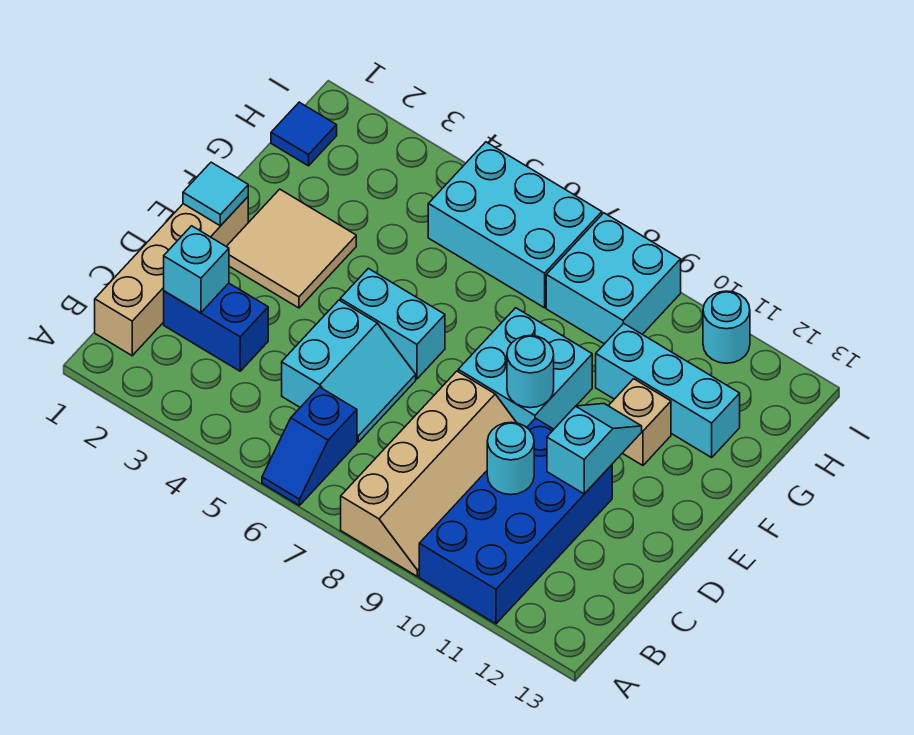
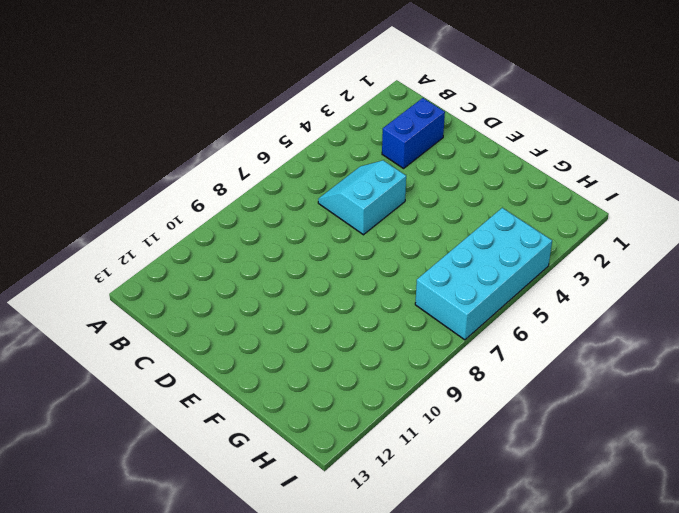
cyan slope C5:D6 level 1 top D -> cyan slope C5:D6 level 1 top 5
cyan brick H4:I7 level 1 -> cyan brick H5:I7 level 1
none -> blue slope A6:B6 level 1 top B
none -> tan slope A8:D9 level 1 top 8
none -> blue brick A10:D11 level 1

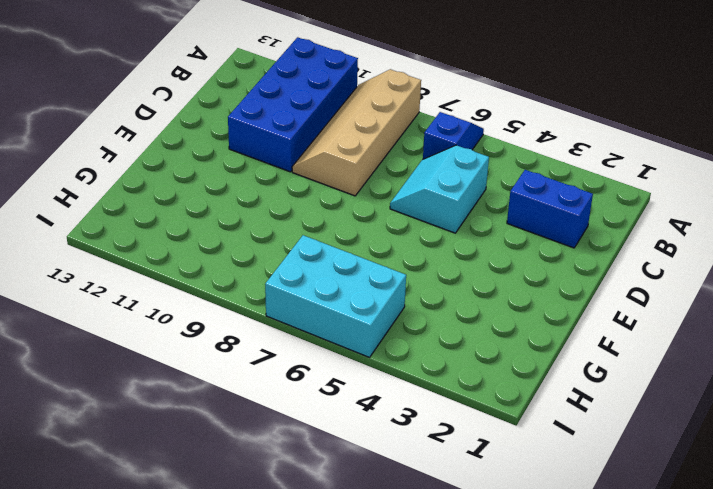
none -> tan brick B1:E1 level 1
none -> tan tile E2:F3 level 1
none -> cyan brick E5:E6 level 1

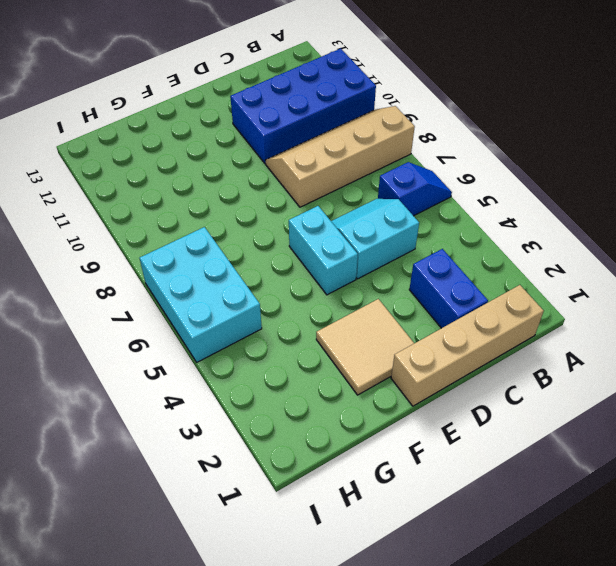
none -> cyan brick E8:F9 level 1
none -> tan brick F11 level 1
none -> cyan brick G10:G12 level 1

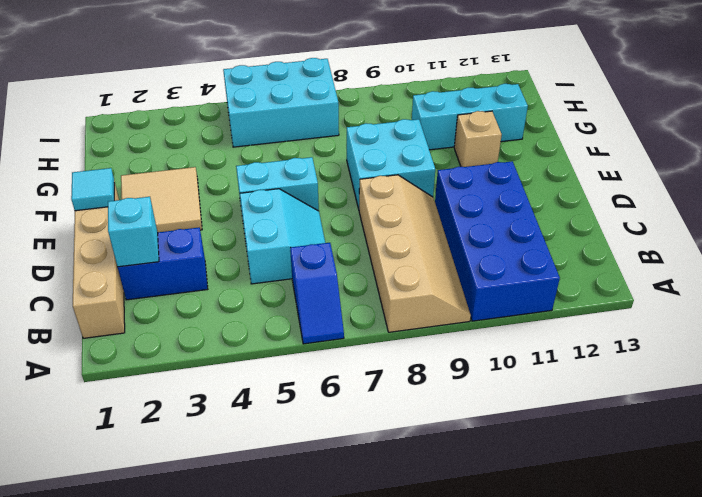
none -> blue tile H1 level 1
none -> cyan brick H8:I9 level 1
none -> cyan round brick I11 level 1

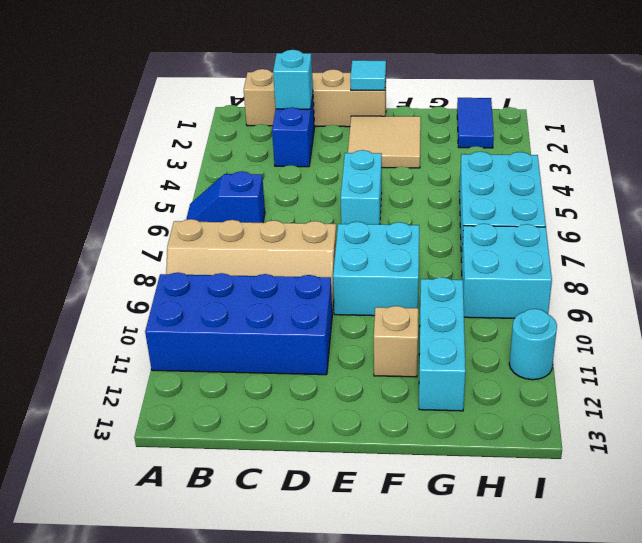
blue tile H1:H2 level 1 -> blue tile H1 level 1
none -> cyan slope C5:D6 level 1 top 5
none -> cyan round brick C10 level 2
none -> cyan slope D11:E11 level 2 top D

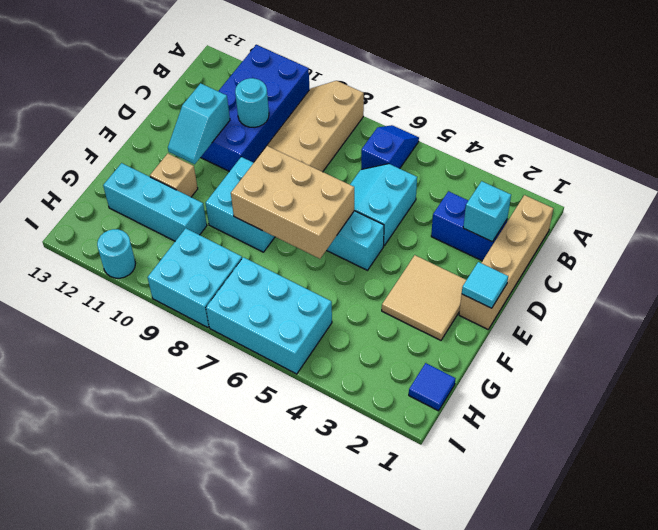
tan brick E6:F8 level 2 -> none
none -> cyan round brick E9 level 2

